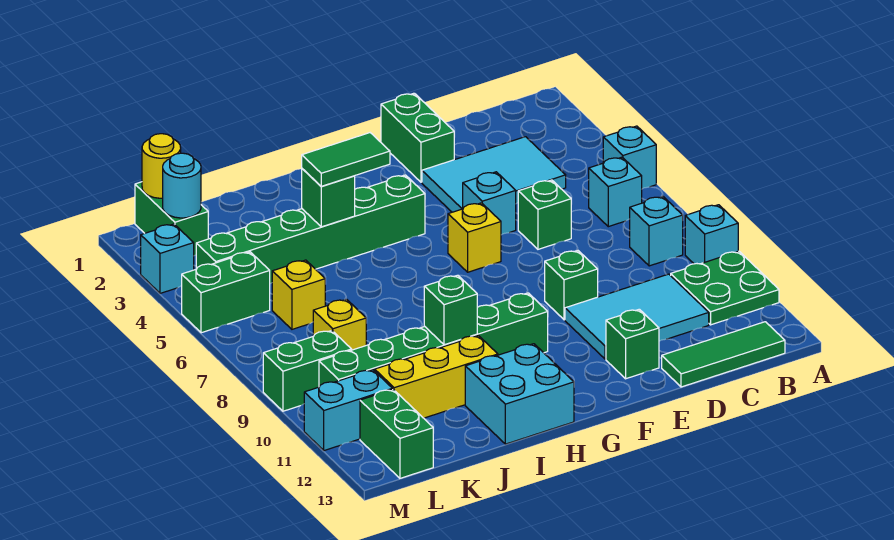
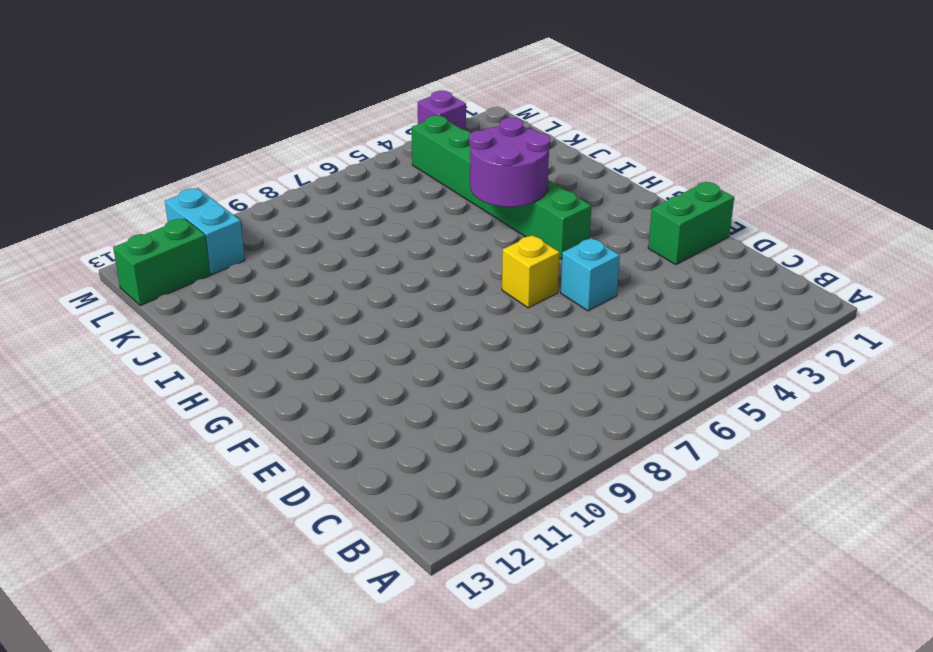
purple round brick H4:I5 level 2 -> green brick I4 level 2
purple brick M3 level 1 -> cyan brick M3 level 1
none -> cyan brick A5 level 1
none -> cyan brick A9 level 1
none -> green plate A10:B11 level 1
none -> cyan brick B6 level 1

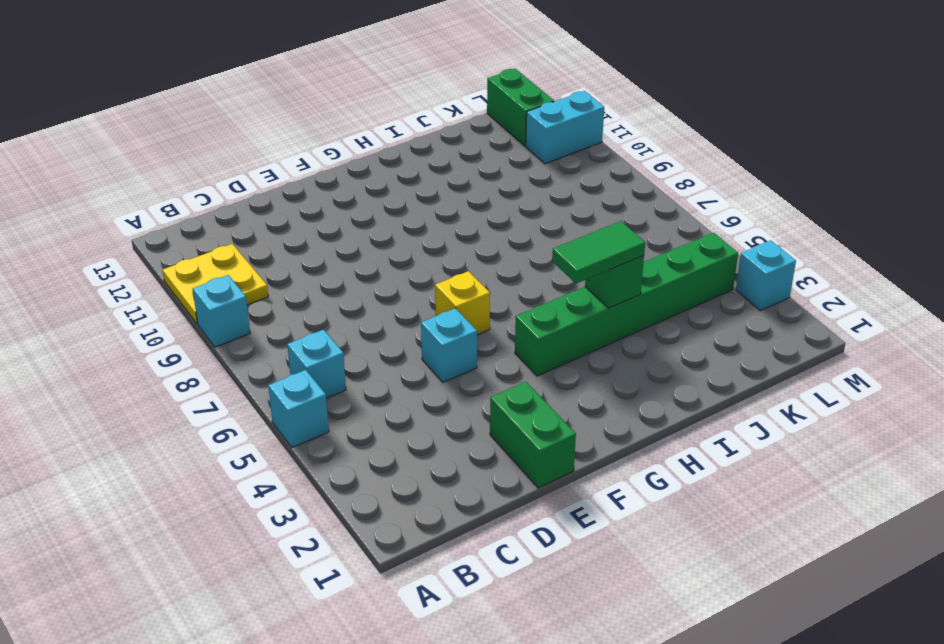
yellow plate A10:B11 level 1 -> green plate A10:B11 level 1
none -> cyan brick B8 level 1
none -> green tile B13:D13 level 1
none -> cyan tile C3:E4 level 1
none -> cyan tile C10:E11 level 1

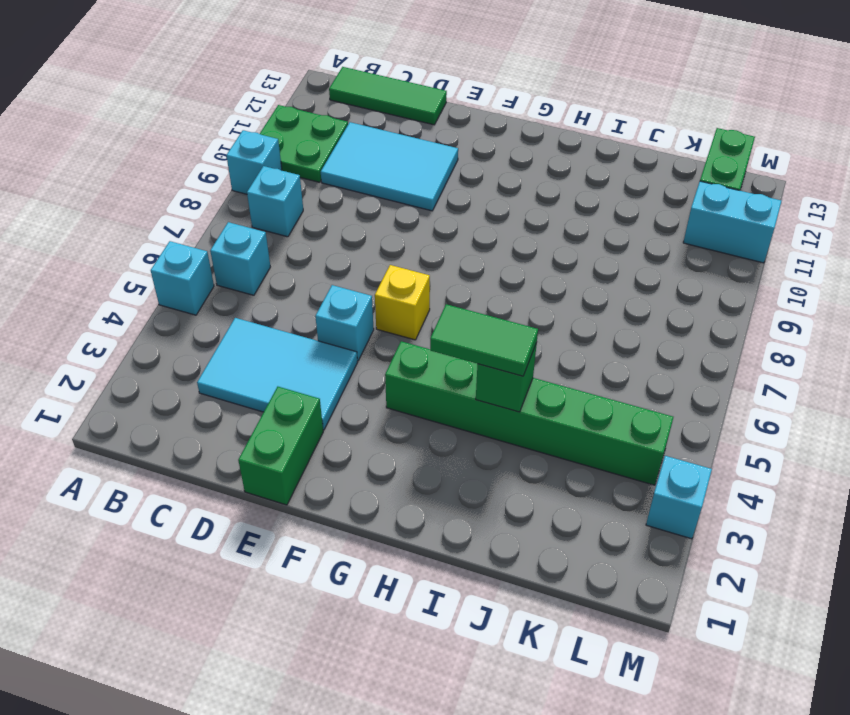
none -> green brick D6 level 1
none -> green brick E9 level 1
none -> green brick E12 level 1
none -> green brick G10:L10 level 1

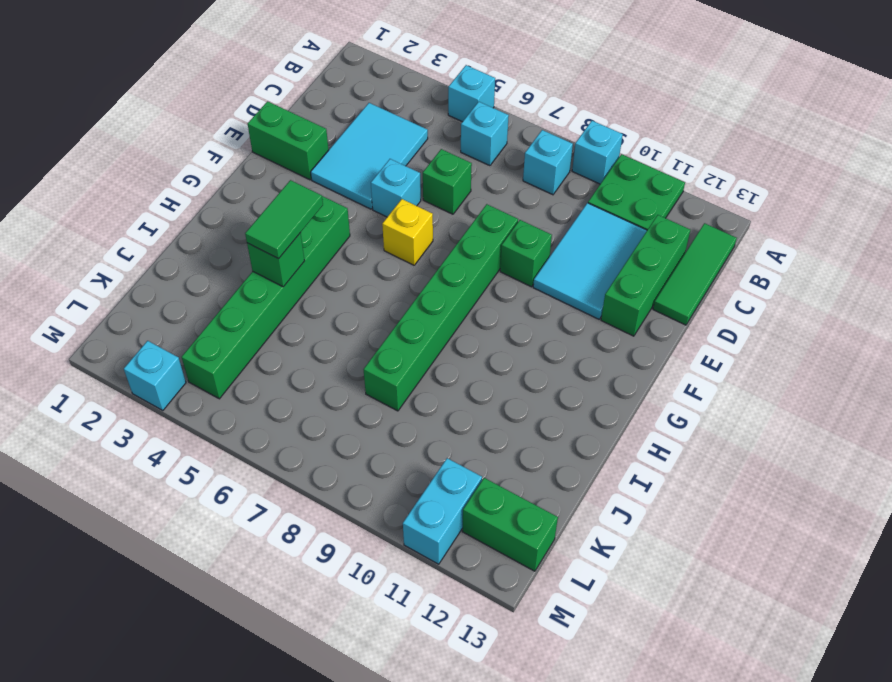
green brick C12:E12 level 1 -> green brick E12 level 1
green brick E8:J8 level 1 -> green brick G10:L10 level 1
none -> cyan brick H12:I13 level 1
none -> yellow brick I11:K11 level 1
none -> yellow brick K6 level 1
none -> yellow brick K8 level 1

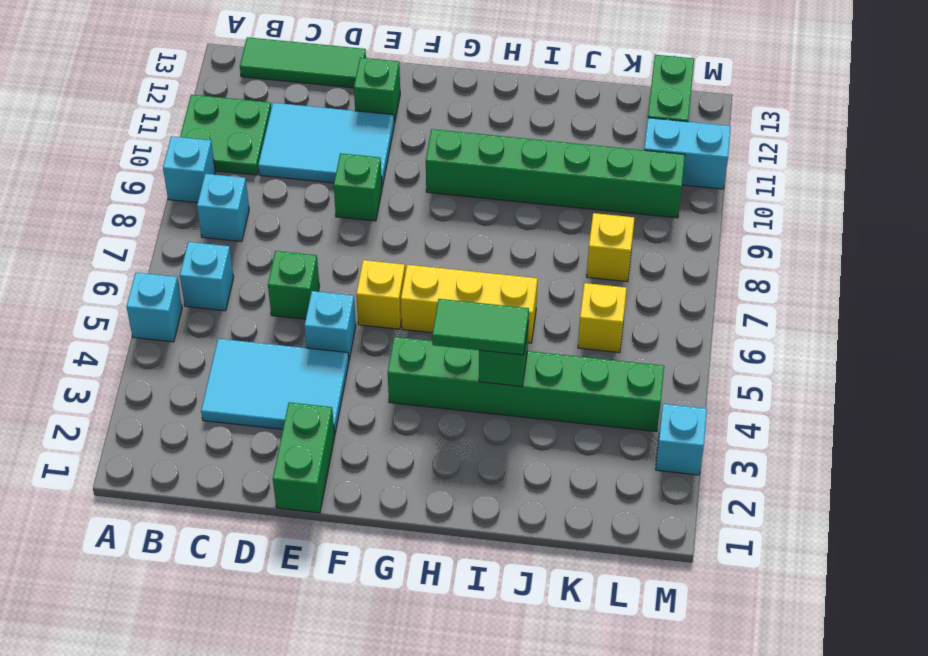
yellow brick G6:I6 level 1 -> yellow brick I11:K11 level 1
none -> cyan brick H12:I13 level 1
none -> green brick L1:L2 level 1
none -> green brick L5:M5 level 1
none -> green brick L9:M9 level 1

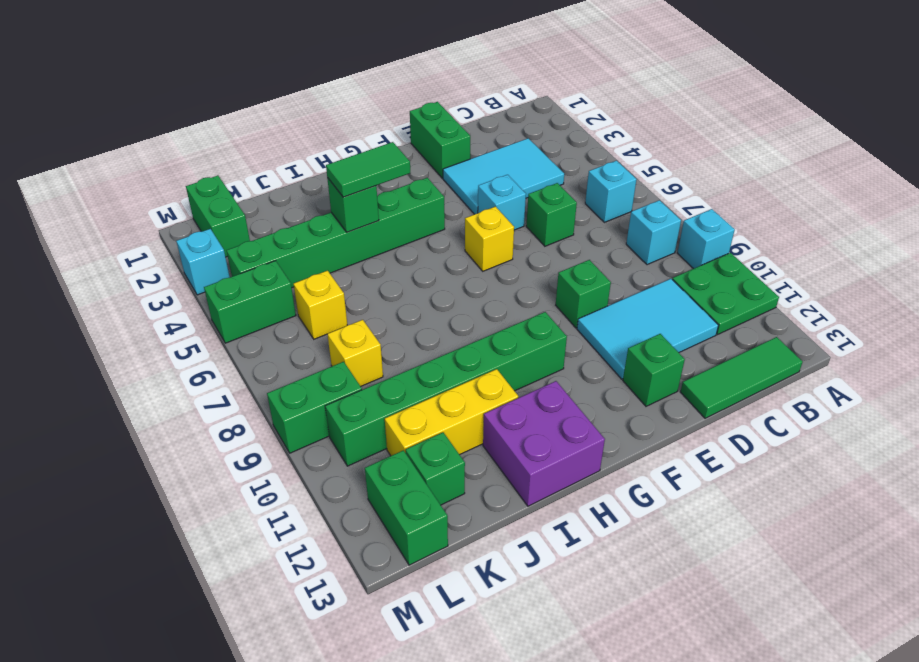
purple brick H12:I13 level 1 -> cyan brick H12:I13 level 1
green brick K12 level 1 -> green brick I10 level 2
none -> cyan brick A5 level 1
none -> cyan brick L11:M11 level 1
none -> yellow round brick L1 level 2
none -> cyan round brick L2 level 2

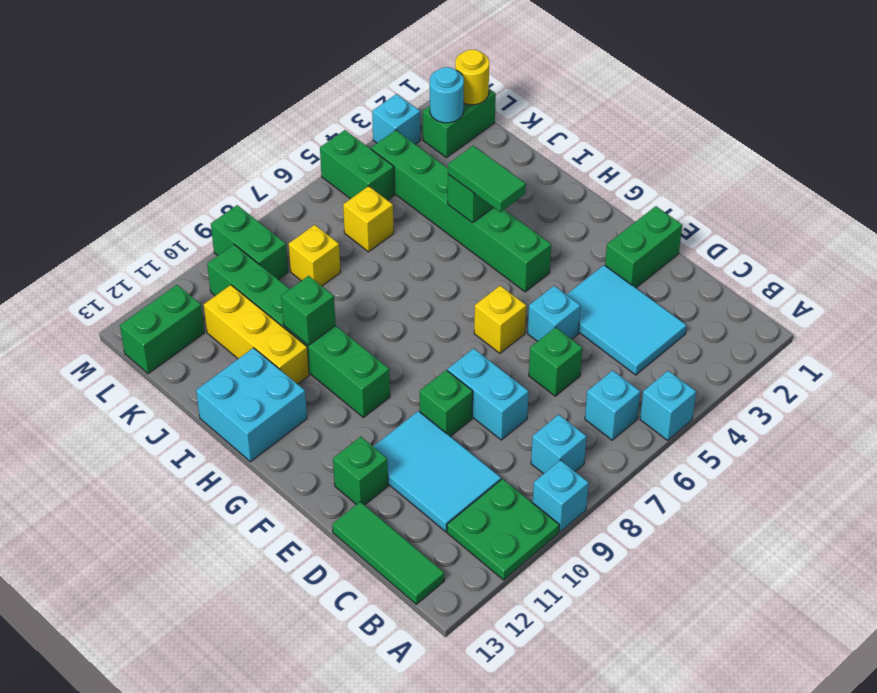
cyan brick D8:E8 level 1 -> cyan brick L11:M11 level 1

